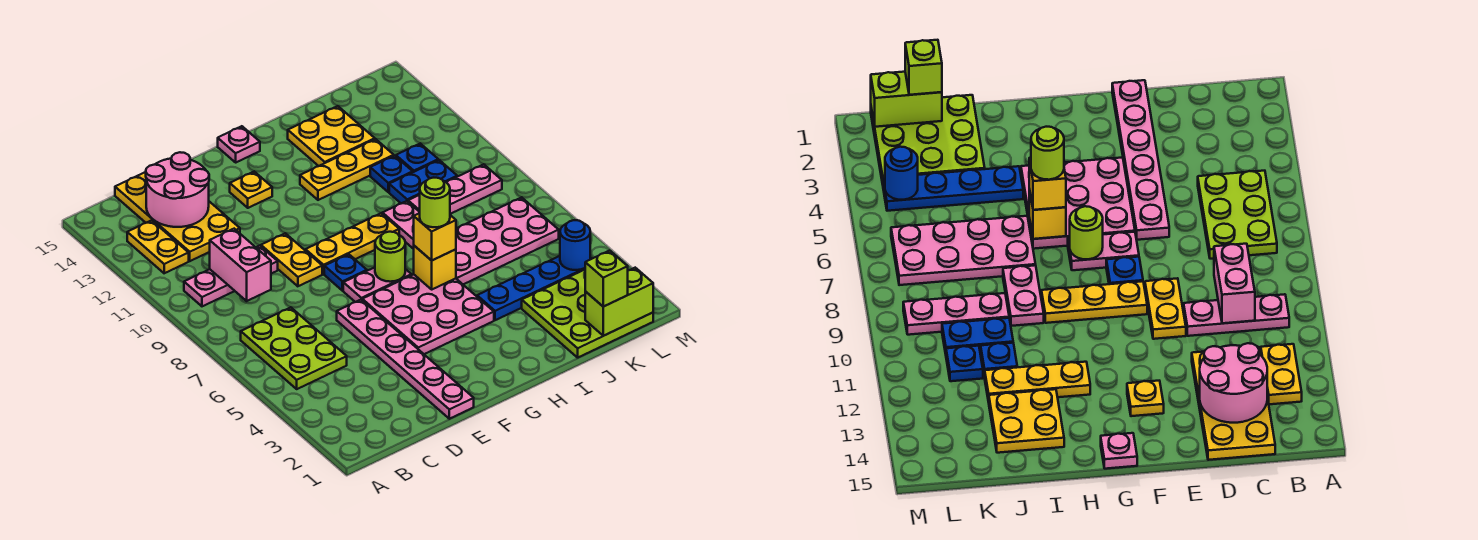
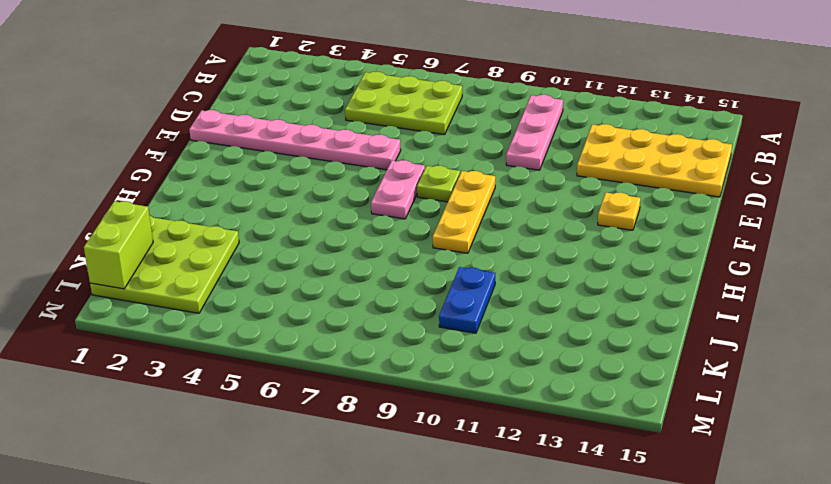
lime plate F8 level 1 -> blue plate F8 level 1
none -> yellow plate B12:B13 level 1
none -> yellow plate E9:E10 level 1
none -> pink plate F4:H6 level 1
none -> pink plate G15 level 1

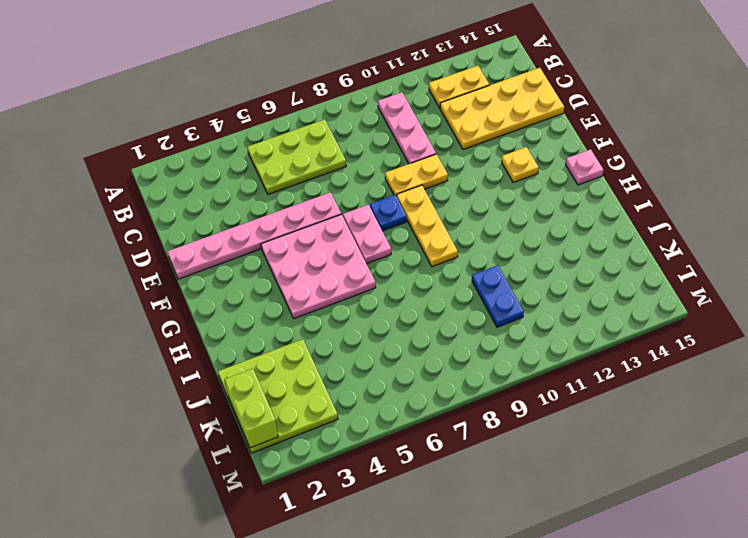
none -> yellow plate H12:J12 level 1
none -> blue plate I4:L4 level 1
none -> pink plate I6:L7 level 1
none -> pink plate I8:I9 level 1

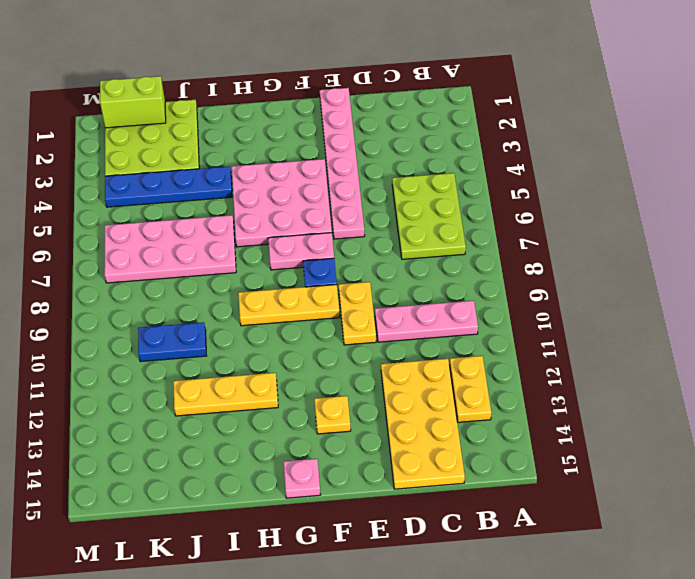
none -> pink plate I8:I9 level 1
none -> yellow plate I13:J14 level 1
none -> pink plate J9:L9 level 1
none -> blue plate J11 level 1

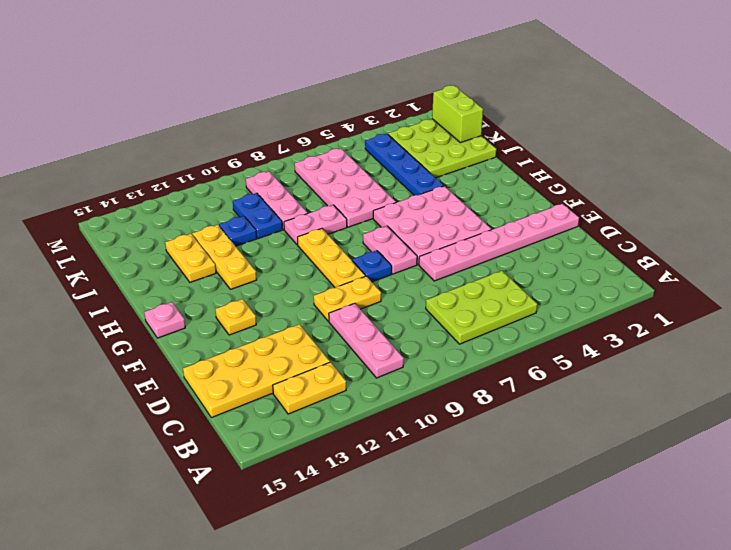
yellow plate I13:J13 level 1 -> yellow plate I13:J14 level 1
none -> blue plate K11 level 1
none -> pink brick C9:C10 level 2
none -> pink round brick C13:D14 level 2
none -> lime round brick G7 level 2

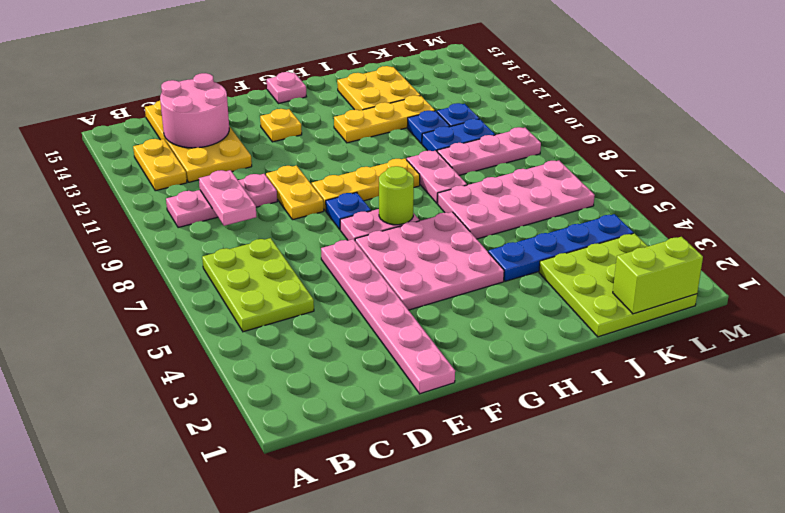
pink plate C9:C10 level 2 -> pink brick C9:C10 level 2
none -> yellow brick H6 level 2
none -> blue round brick L4 level 2
none -> yellow brick H6 level 3
none -> lime brick K1 level 3

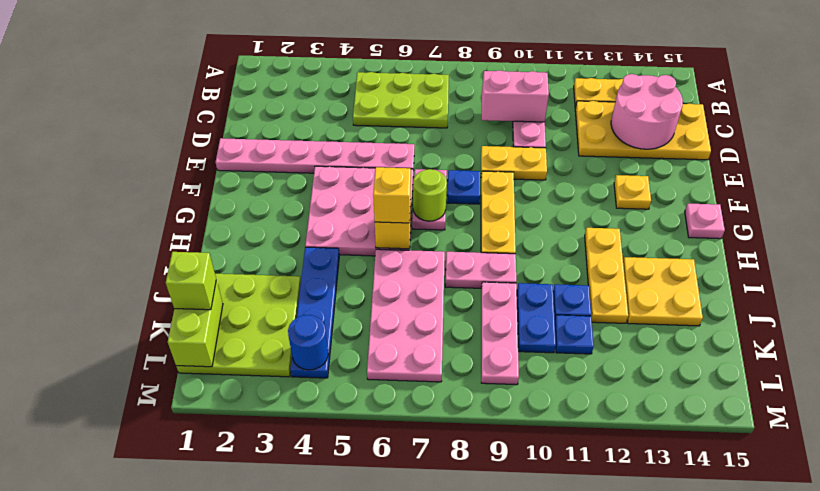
none -> lime round brick H6 level 4

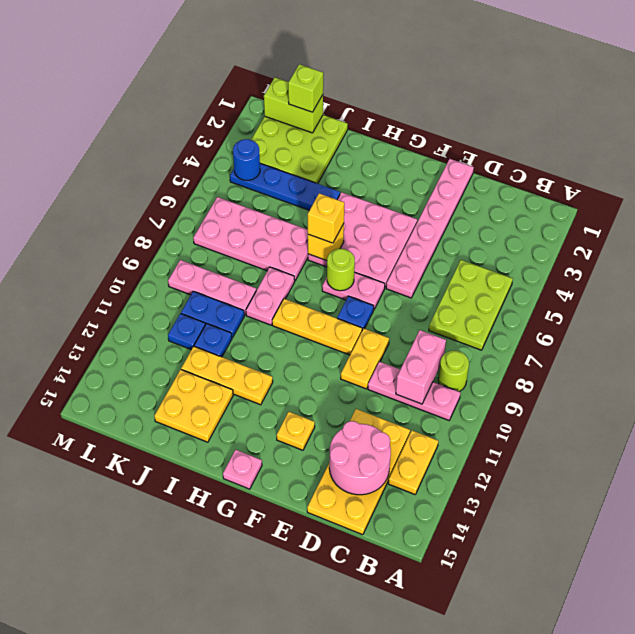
lime round brick B9 level 1 -> lime round brick H6 level 4

